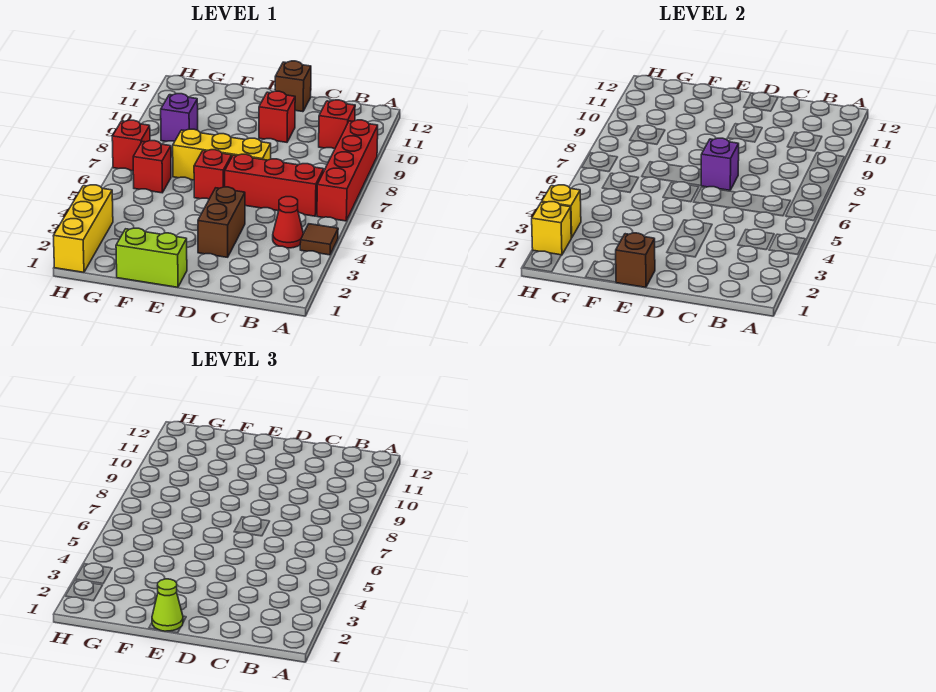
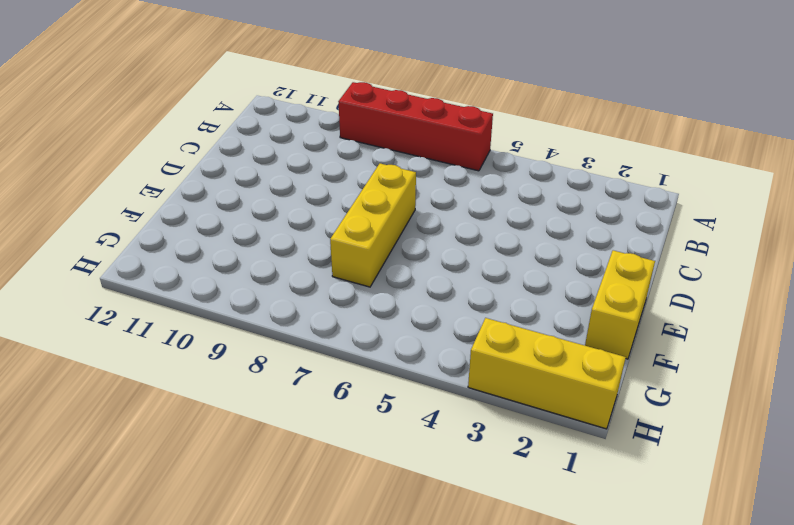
yellow brick E1:F1 level 1 -> lime brick E1:F1 level 1
none -> brown tile A4 level 1
none -> red cone B4 level 1
none -> red brick B6:D6 level 1

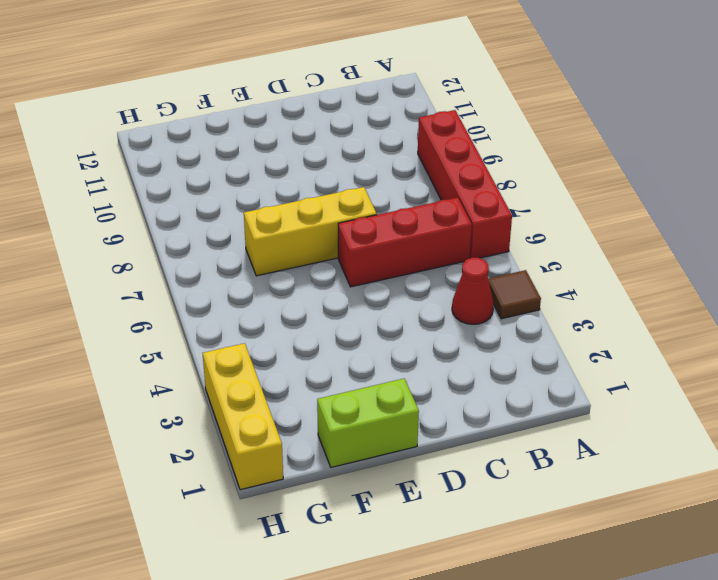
none -> red brick B10 level 1
none -> brown brick D3:D4 level 1
none -> red brick D10 level 1

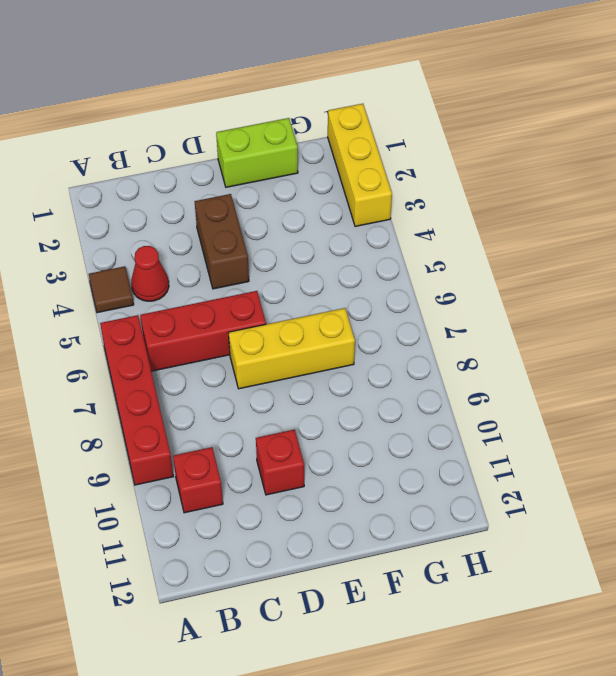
none -> brown brick D12 level 1
none -> red brick E6 level 1
none -> red brick G6 level 1

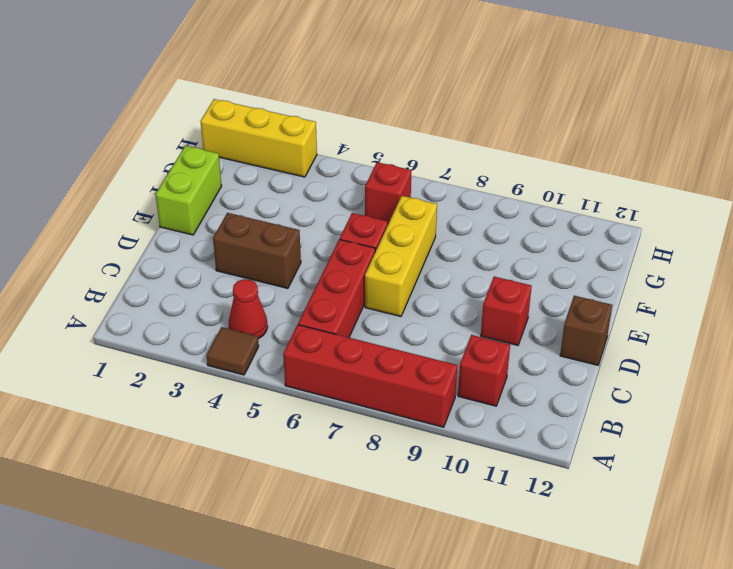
none -> purple brick G9 level 1
none -> red brick H7 level 1
none -> purple brick D7 level 2

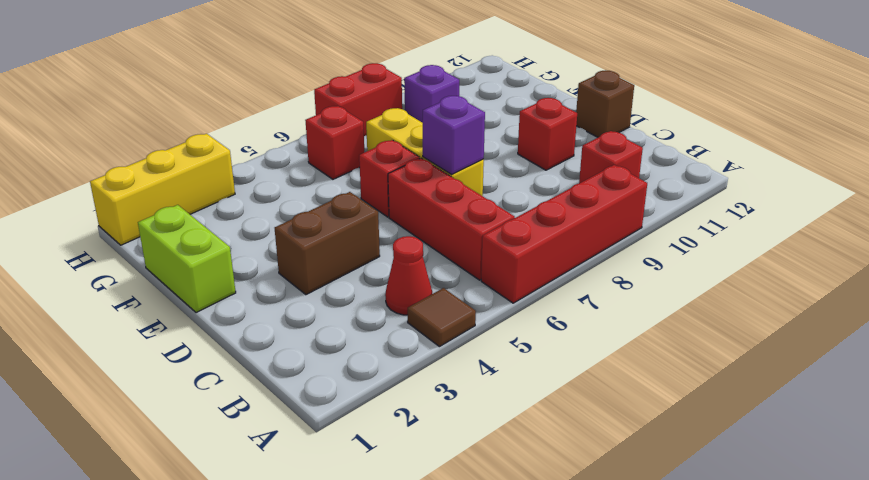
red brick H7:H8 level 1 -> red brick H7 level 1
none -> brown brick E1 level 2
none -> yellow brick H2 level 2
none -> yellow brick H3 level 2

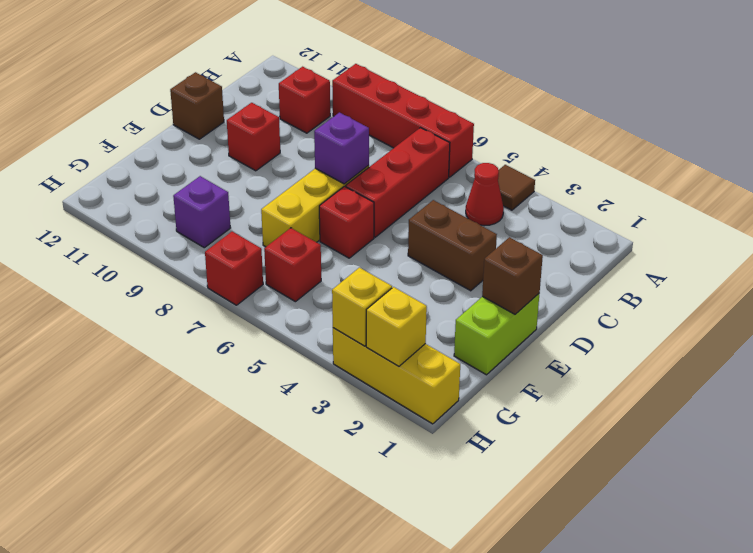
none -> lime cone E1 level 3

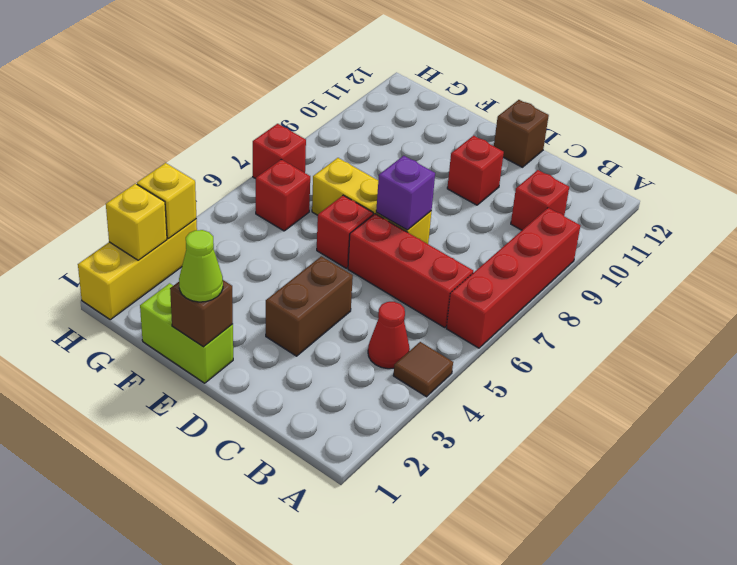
none -> purple brick G9 level 1

